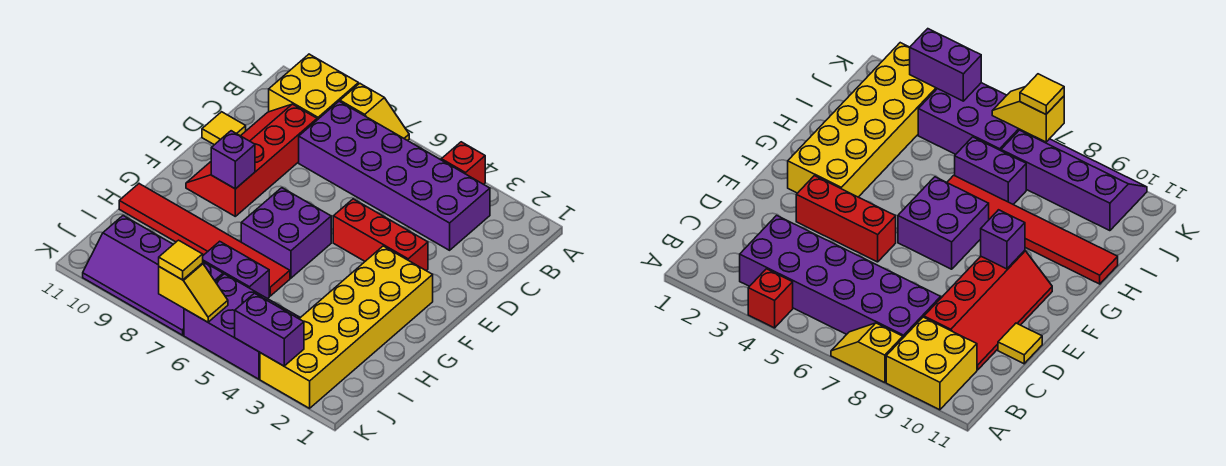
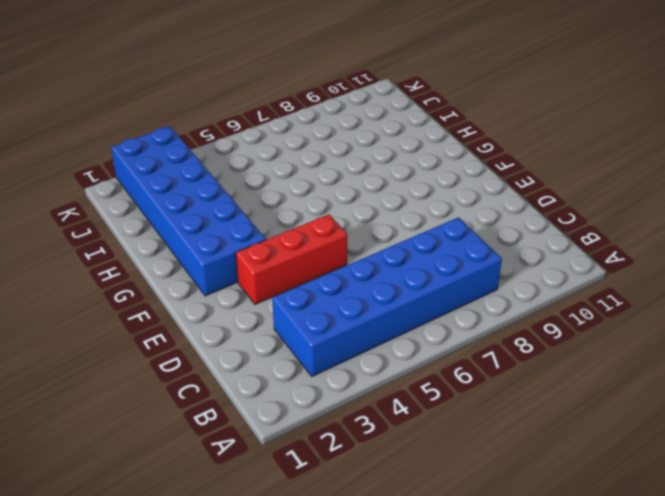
blue brick B3:C8 level 1 -> purple brick B3:C8 level 1
blue brick F2:K3 level 1 -> yellow brick F2:K3 level 1
none -> red brick A4 level 1
none -> yellow slope A7:A8 level 1 top 8
none -> yellow brick A9:B10 level 1

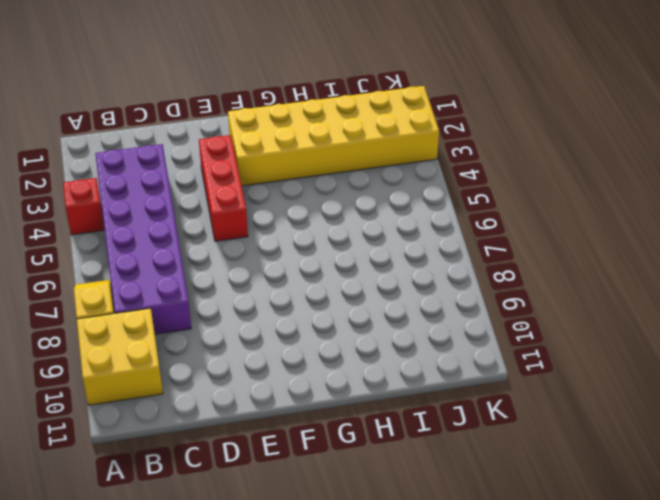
none -> red slope C9:F10 level 1 top 9
none -> yellow tile D11 level 1
none -> purple brick F6:G7 level 1

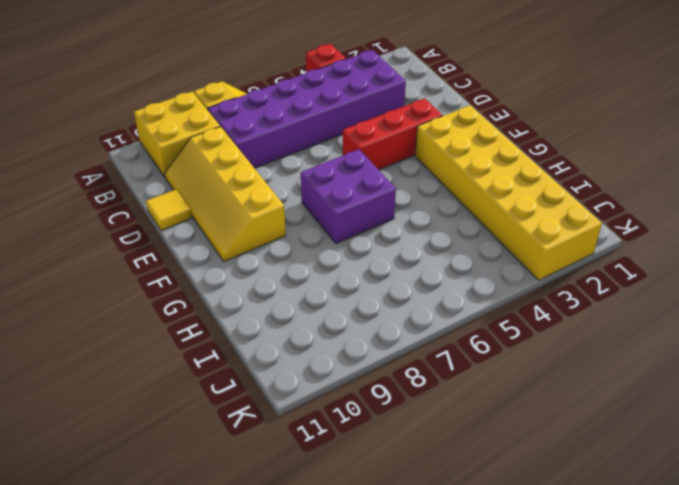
yellow slope C9:F10 level 1 top 9 -> red slope C9:F10 level 1 top 9
none -> red tile H6:H11 level 1
none -> purple brick I6:I7 level 1
none -> purple brick J4:K6 level 1

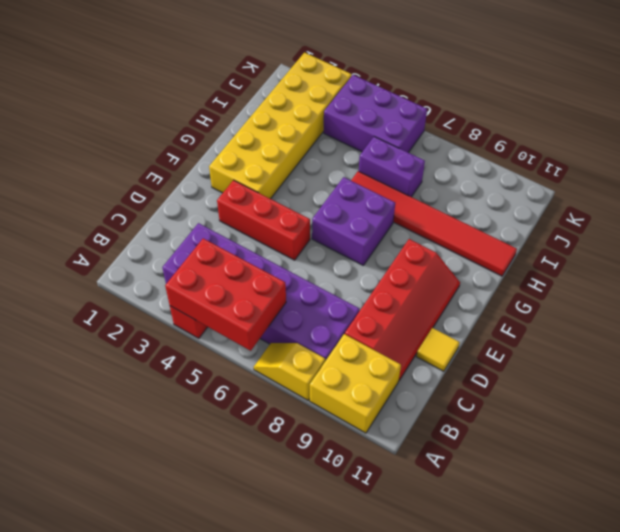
red brick A4:B6 level 2 -> none
none -> purple slope J7:K10 level 1 top J
none -> purple brick F9 level 2
none -> purple brick K3:K4 level 2

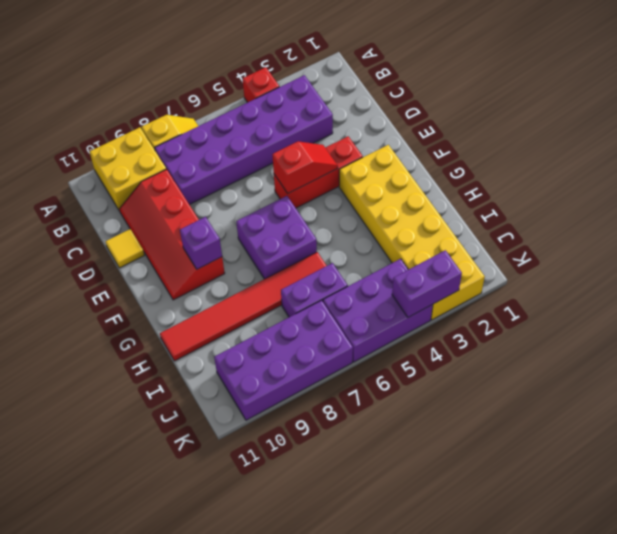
red slope E4:E5 level 2 top 5 -> none
purple brick J7:K10 level 1 -> purple slope J7:K10 level 1 top J
none -> yellow slope K6:K7 level 2 top 7
none -> yellow tile K7 level 3

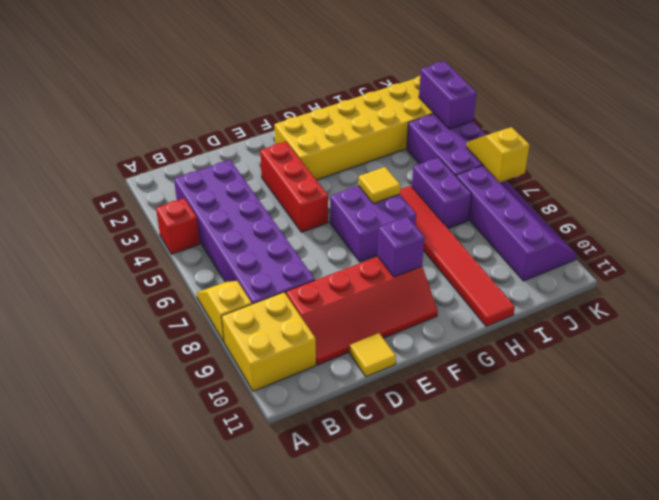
yellow tile G6 level 2 -> yellow tile K7 level 3

